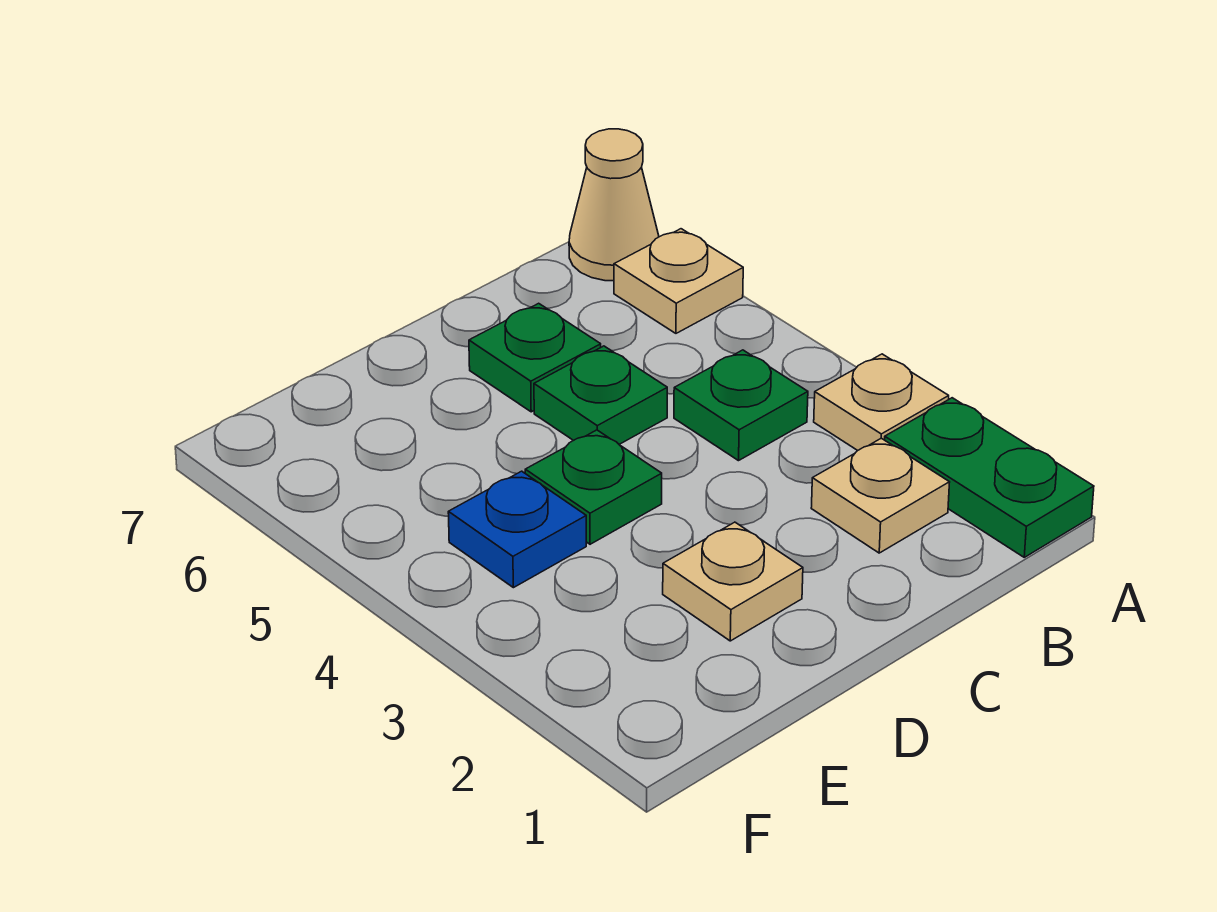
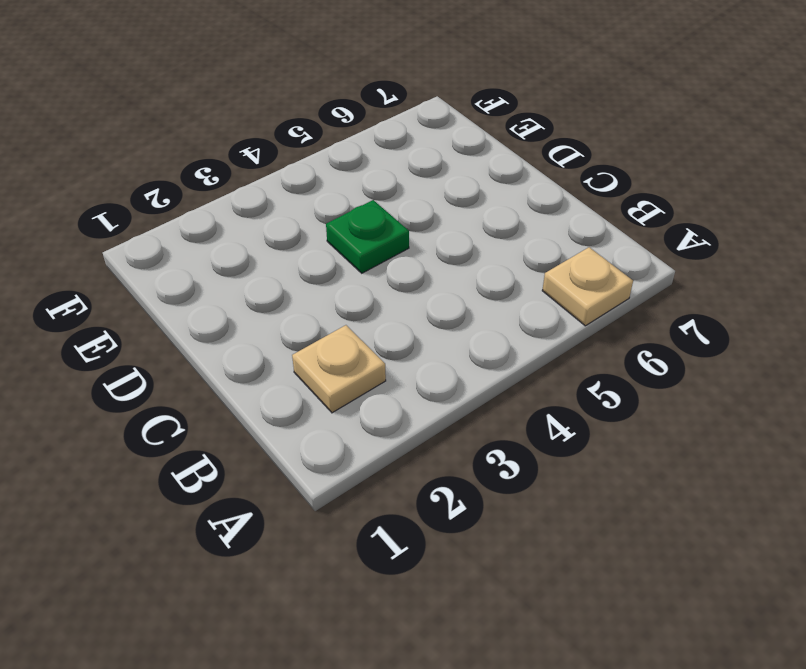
none -> green plate A1:A2 level 1
none -> tan plate A3 level 1

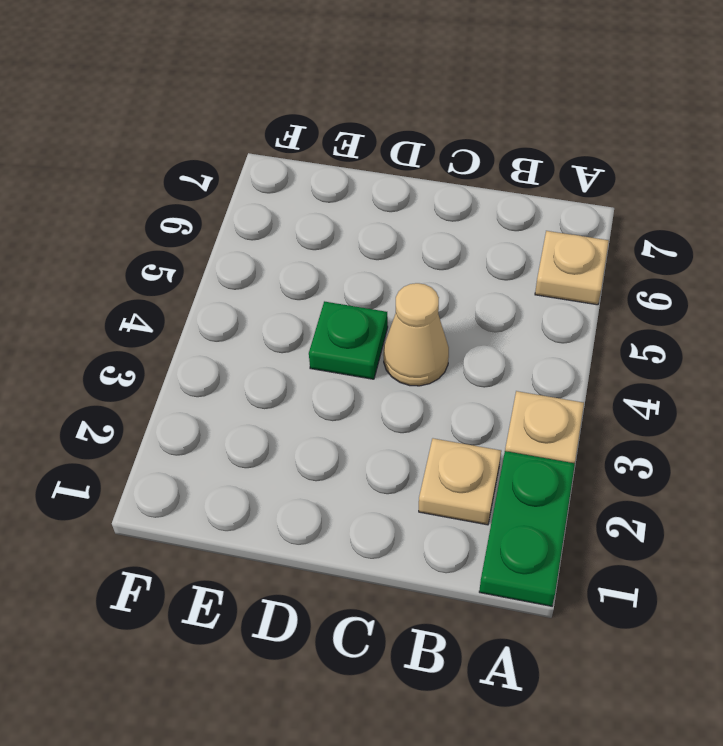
tan cone C4 level 1 -> tan cone A7 level 1
none -> green plate B4 level 1
none -> green plate C5 level 1

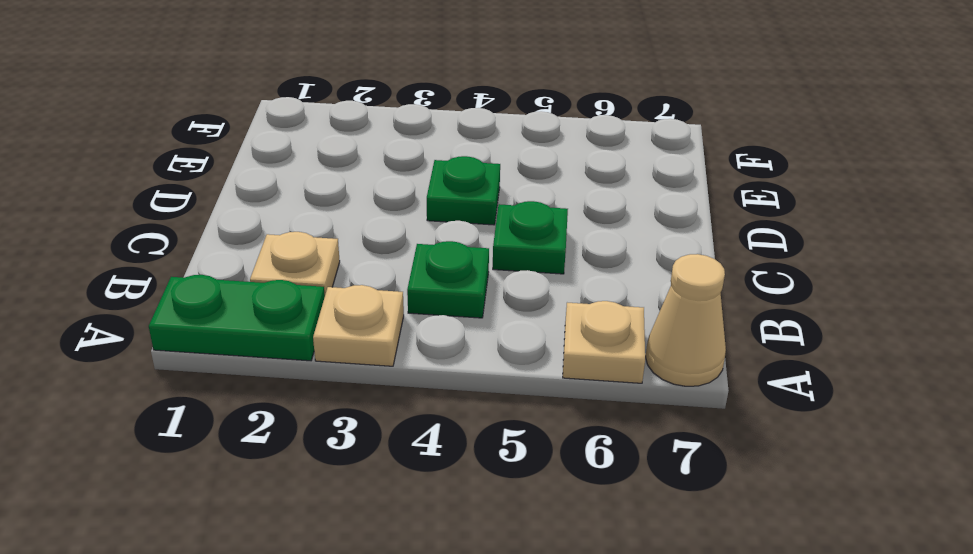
none -> green plate C6 level 1
none -> tan plate D2 level 1

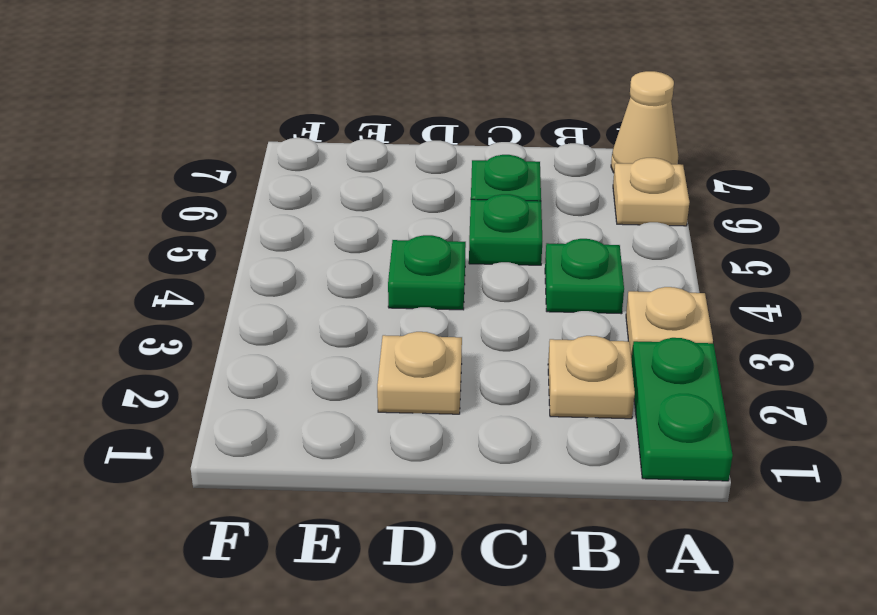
none -> blue plate E4 level 1

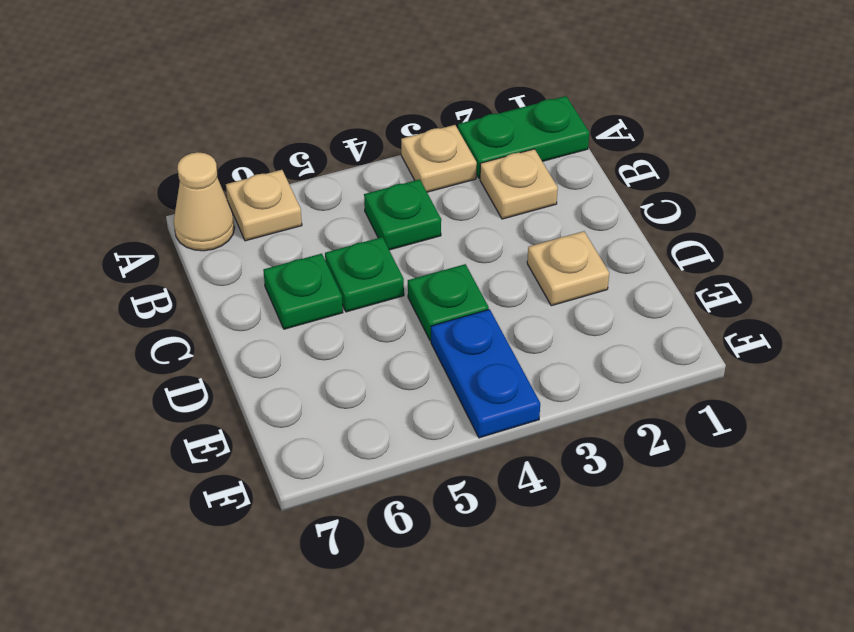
blue plate E4:F4 level 1 -> blue plate E4 level 1

